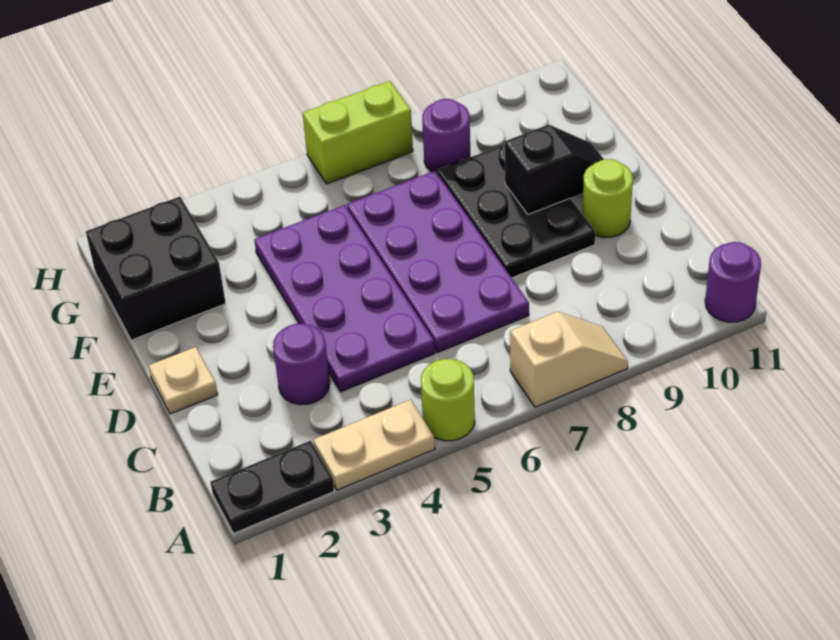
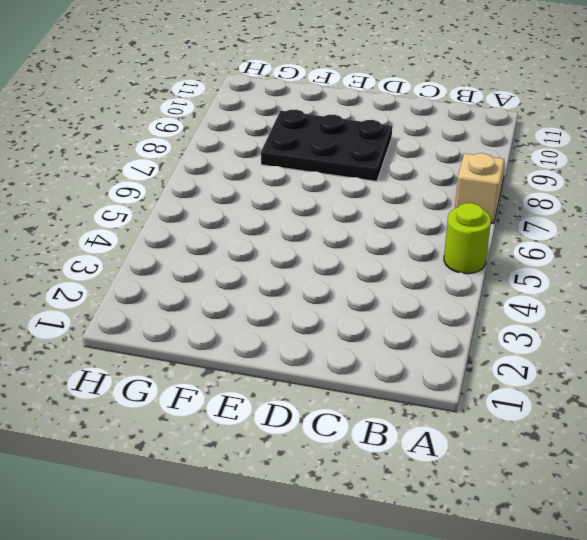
none -> black plate A1:A2 level 1
none -> tan plate A3:A4 level 1
none -> purple round brick A11 level 1

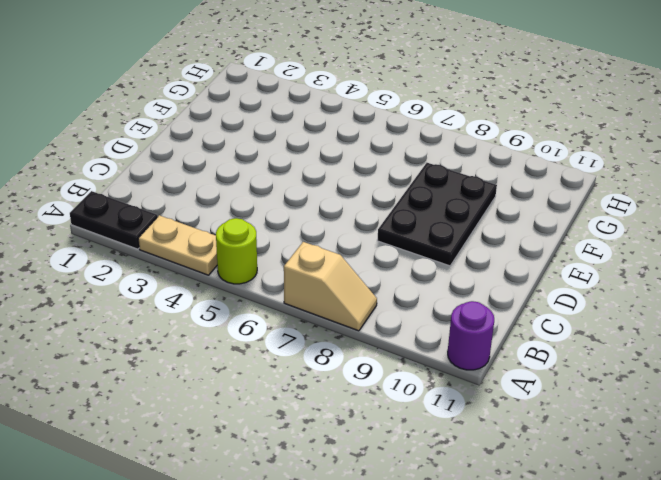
none -> purple round brick C3 level 1
none -> purple plate C4:F5 level 1
none -> purple plate C6:F7 level 1

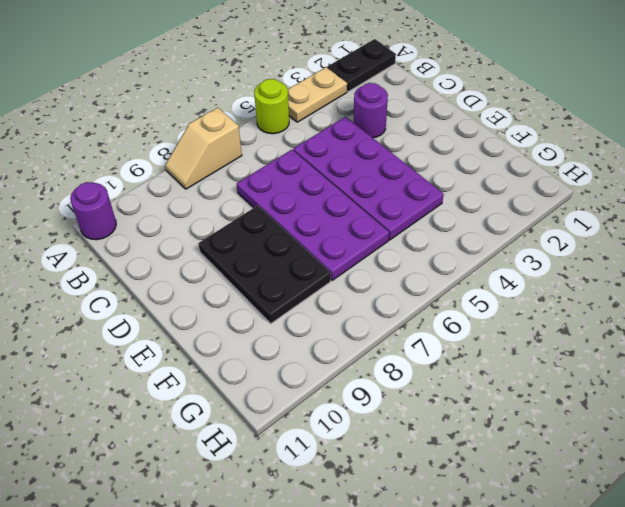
none -> tan plate D1 level 1
none -> lime round brick D10 level 1
none -> black brick F1:G2 level 1

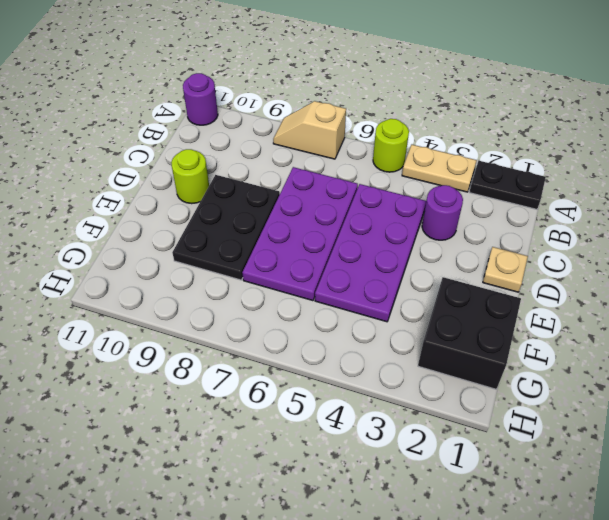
none -> purple round brick G8 level 1
none -> lime brick H6:H7 level 1
none -> black slope E9:E10 level 2 top 9

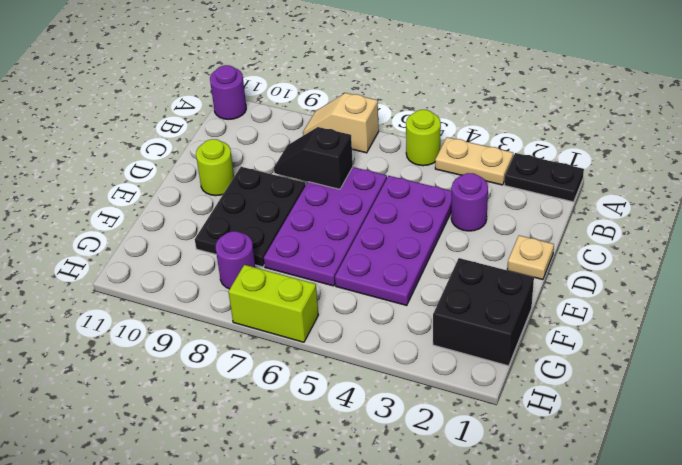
black slope C7:C8 level 2 top 7 -> black slope E9:E10 level 2 top 9

